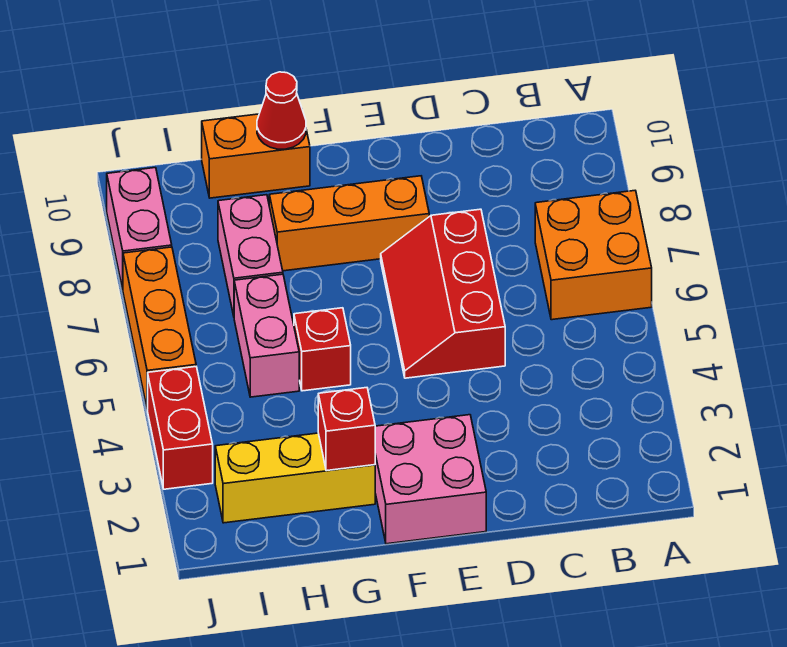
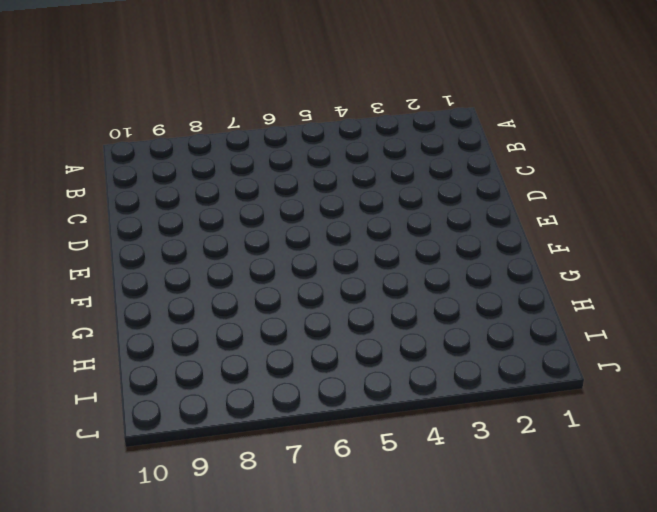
none -> orange brick A6:B7 level 1
none -> red slope D5:E7 level 1 top D
none -> pink brick E1:F2 level 1

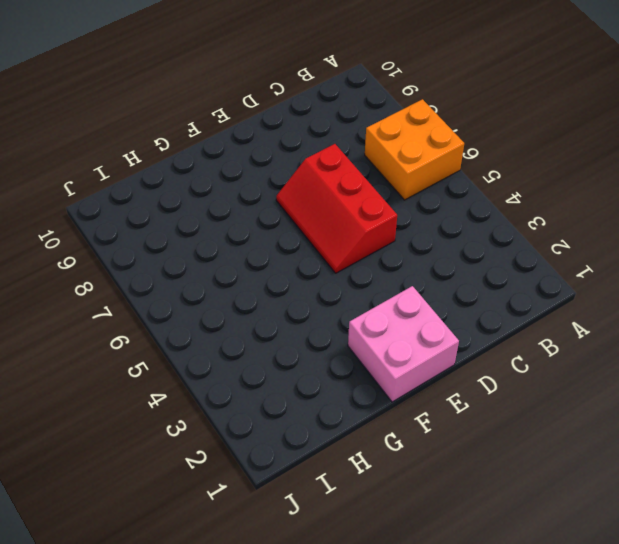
none -> orange brick E8:G8 level 1
none -> yellow brick G2:I2 level 1
none -> red brick G5 level 1

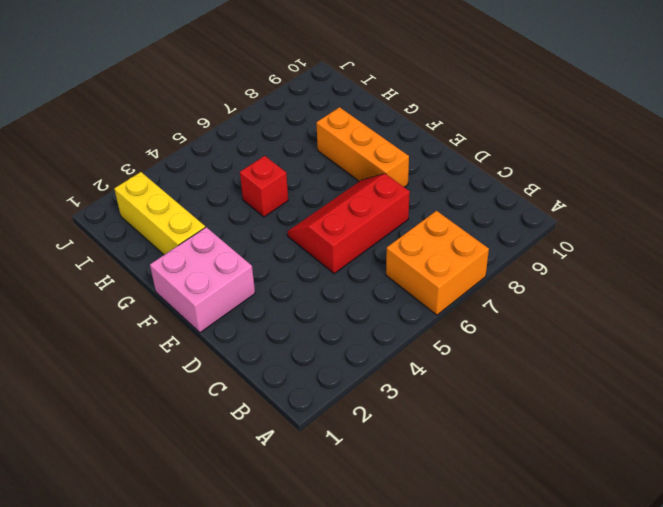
none -> orange brick G10:H10 level 1
none -> pink brick H5:H6 level 1
none -> pink brick H7:H8 level 1

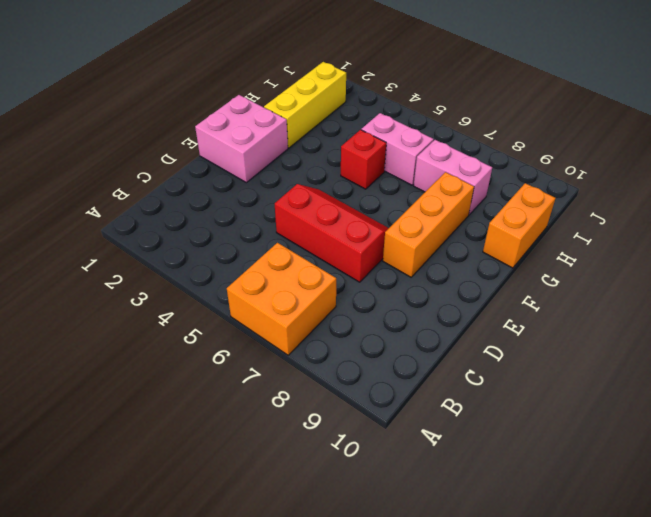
none -> red brick J3:J4 level 1
none -> orange brick J5:J7 level 1
none -> pink brick J8:J9 level 1

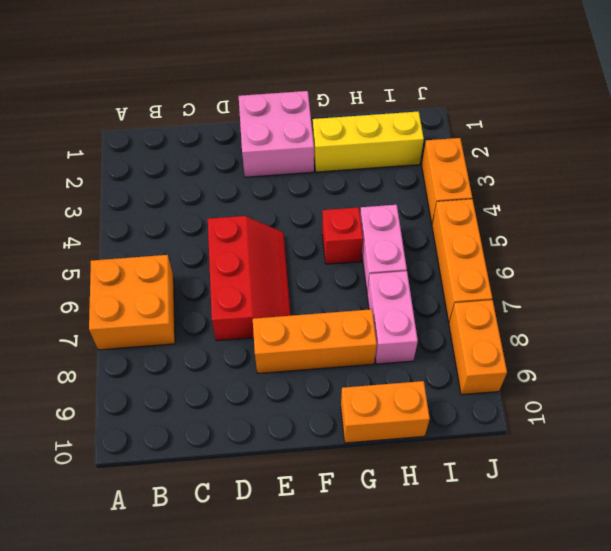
orange brick J3:J4 level 1 -> red brick J3:J4 level 1
orange brick J8:J9 level 1 -> pink brick J8:J9 level 1
none -> red brick G2 level 2
none -> red cone G10 level 2

